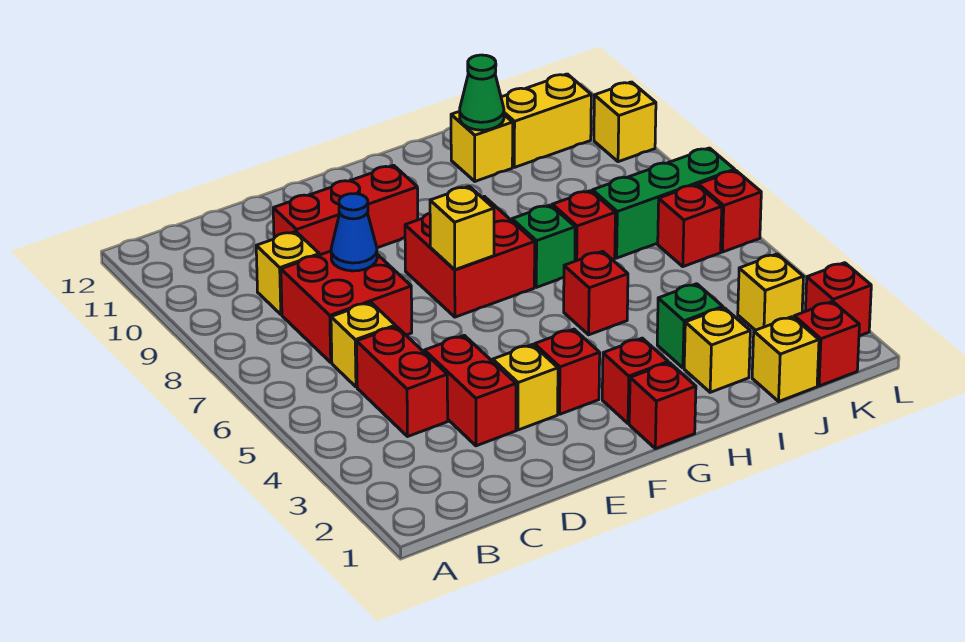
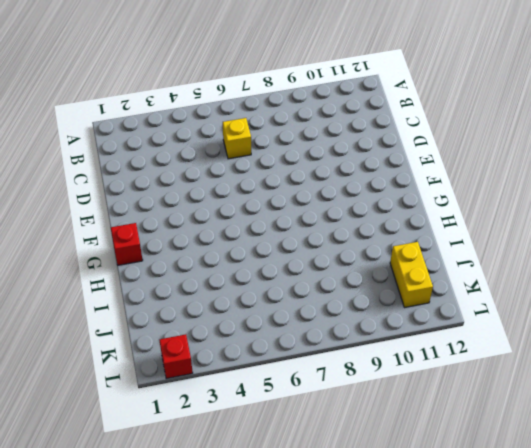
none -> red brick C4:C5 level 1
none -> red brick C7:D8 level 1
none -> yellow brick C9 level 1

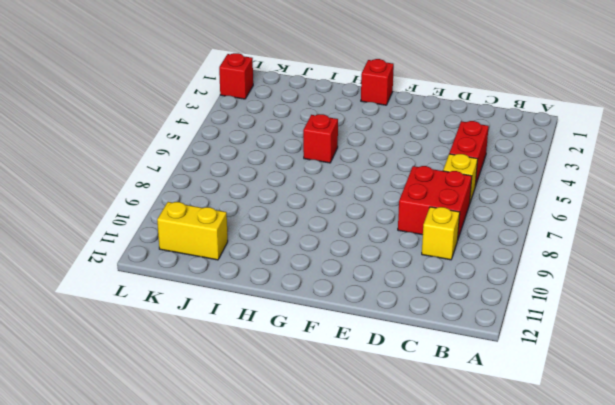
none -> red brick D3:D4 level 1
none -> red brick D10:F10 level 1
none -> yellow brick E3 level 1

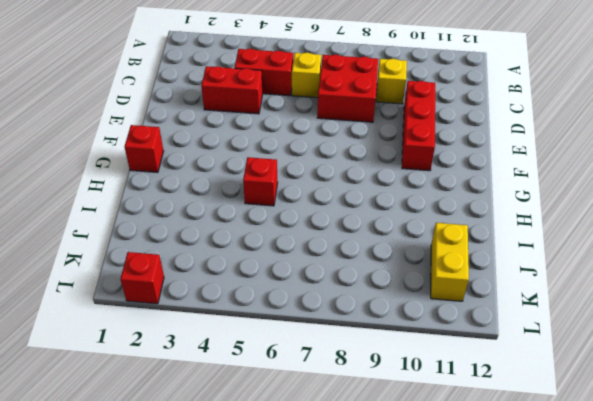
none -> yellow brick E3 level 1
none -> red brick F3 level 1
none -> red brick F7:G8 level 1

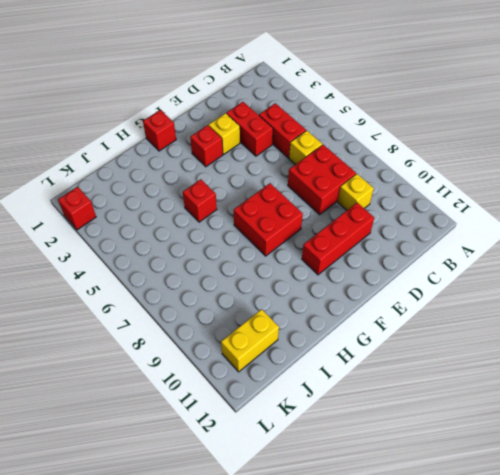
none -> red brick G2 level 1
none -> green brick H7 level 1
none -> yellow brick I2 level 1

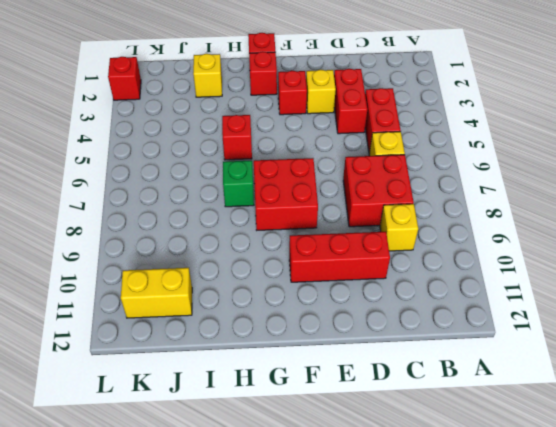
none -> green brick I3 level 1
none -> red brick I7 level 1
none -> yellow brick I11 level 1

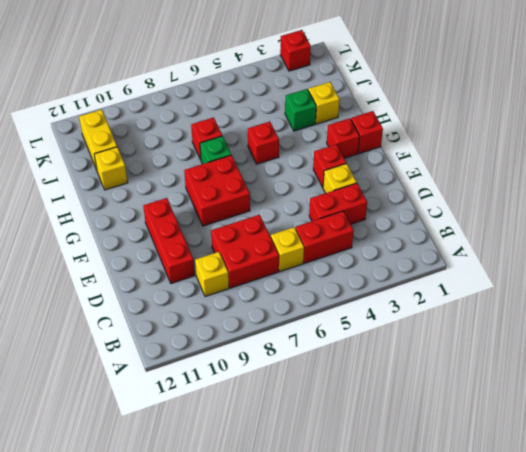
none -> yellow brick J1 level 1
none -> green brick J7:L7 level 1
none -> red brick K1 level 1

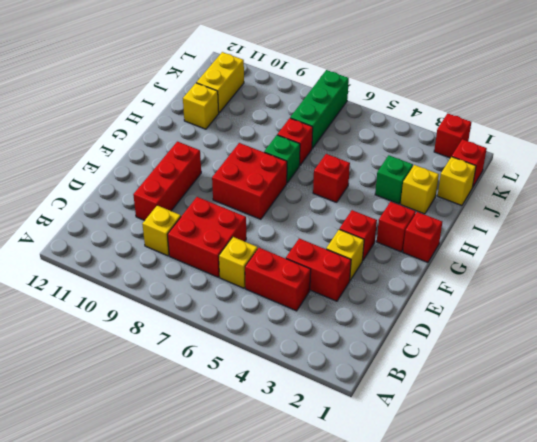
none -> yellow brick K3 level 1
none -> red brick K6 level 1
none -> red brick L6 level 1

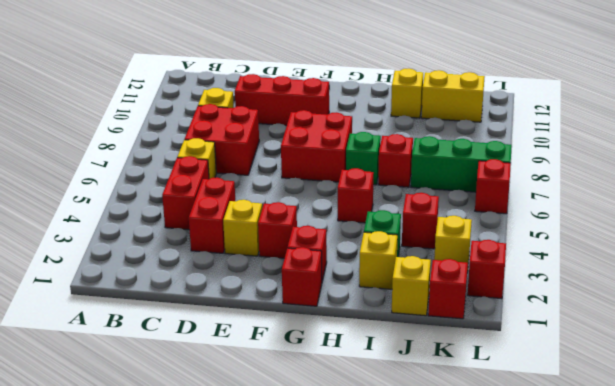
red brick J4 level 1 -> red brick K6 level 1
none -> yellow brick L10 level 1
none -> blue cone D8 level 2
none -> yellow brick F7 level 2

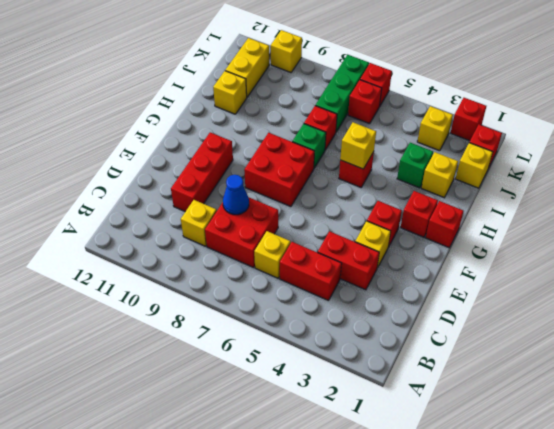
yellow brick H5 level 2 -> yellow brick F7 level 2
none -> green cone I11 level 2

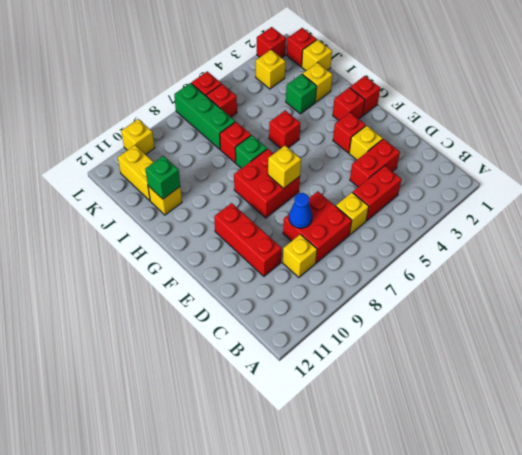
green brick I11 level 2 -> green cone I11 level 2

